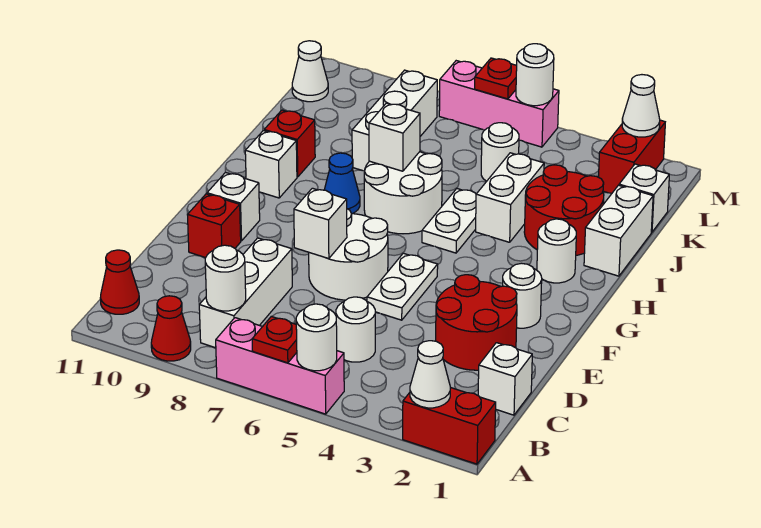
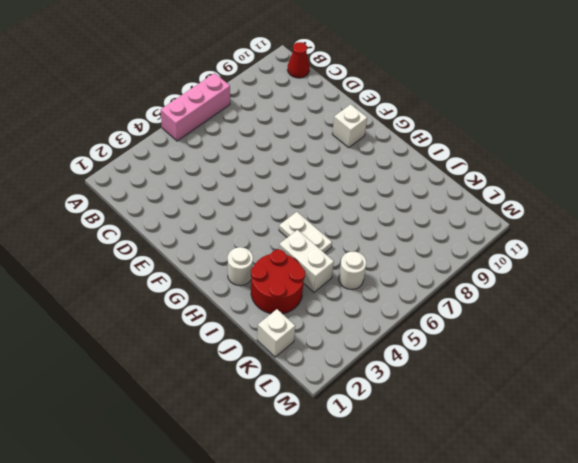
none -> red brick A1:A2 level 1
none -> red cone A9 level 1
none -> white brick B8:D8 level 1
none -> white brick C1 level 1

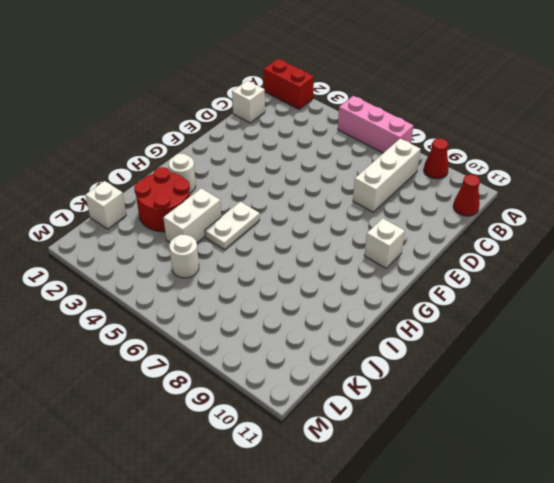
none -> white round brick C5 level 1
none -> red round brick D2:E3 level 1
none -> white plate E5:F5 level 1
none -> white round brick E6:F7 level 1

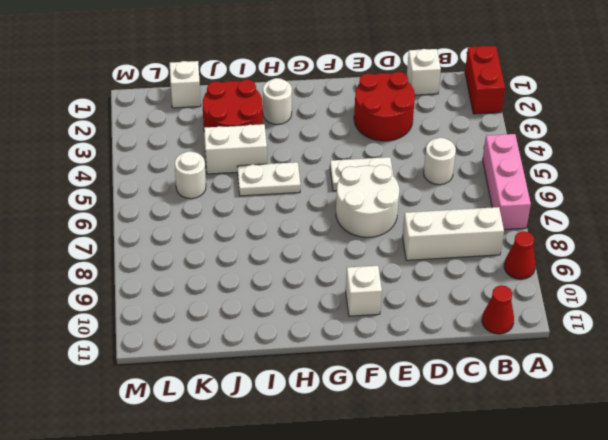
none -> red brick E10 level 1
none -> white round brick F2 level 1
none -> white round brick H6:I7 level 1
none -> blue cone H8 level 1

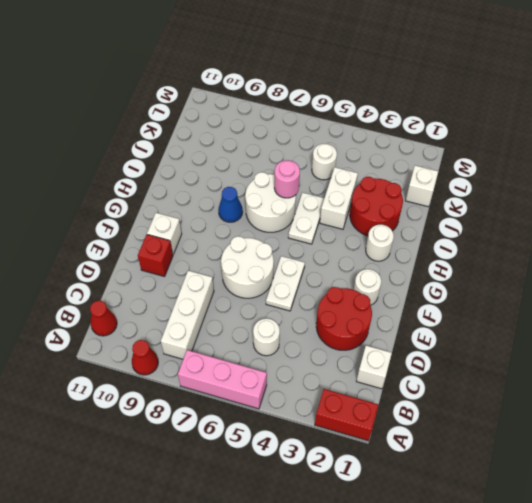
pink round brick I6 level 2 -> none
none -> white brick H10 level 1
none -> white brick I1:J1 level 1
none -> red brick I10 level 1
none -> white brick J8:L8 level 1

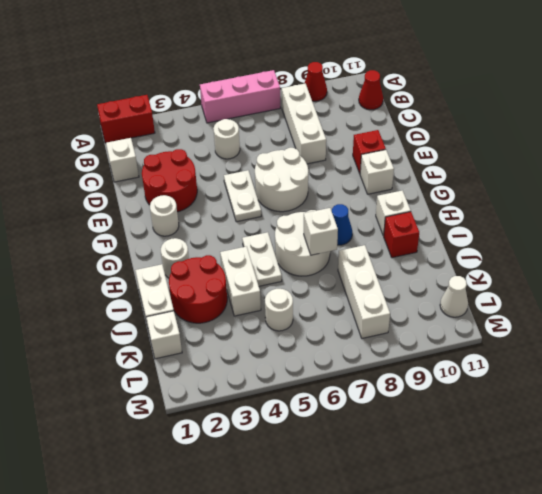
none -> red brick L2:M2 level 1
none -> pink brick M5:M7 level 1
none -> white cone A2 level 2
none -> white round brick A5 level 2

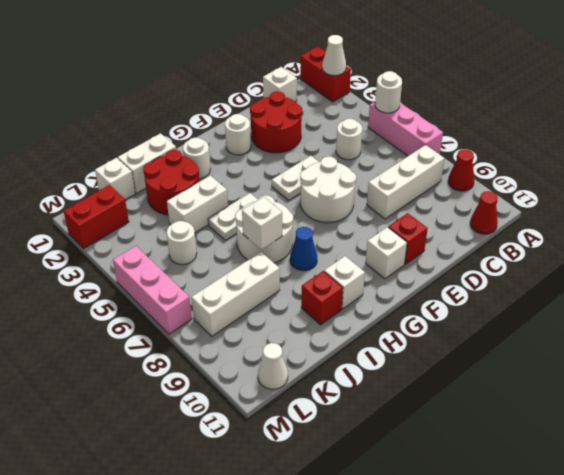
none -> red plate A6 level 2
none -> white round brick B8 level 2
none -> white brick E7 level 2
none -> white cone M2 level 2

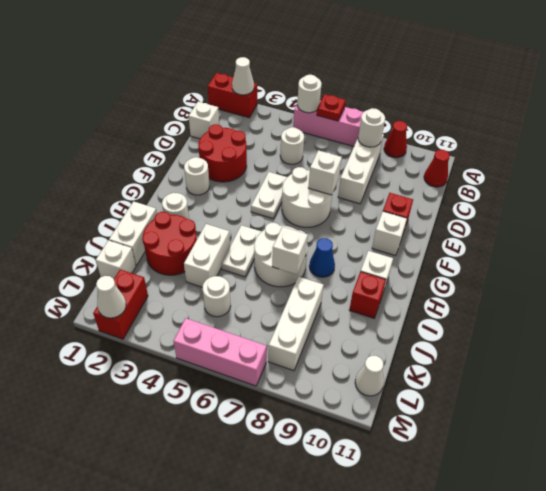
none -> white round brick M5 level 2
none -> red plate M6 level 2

